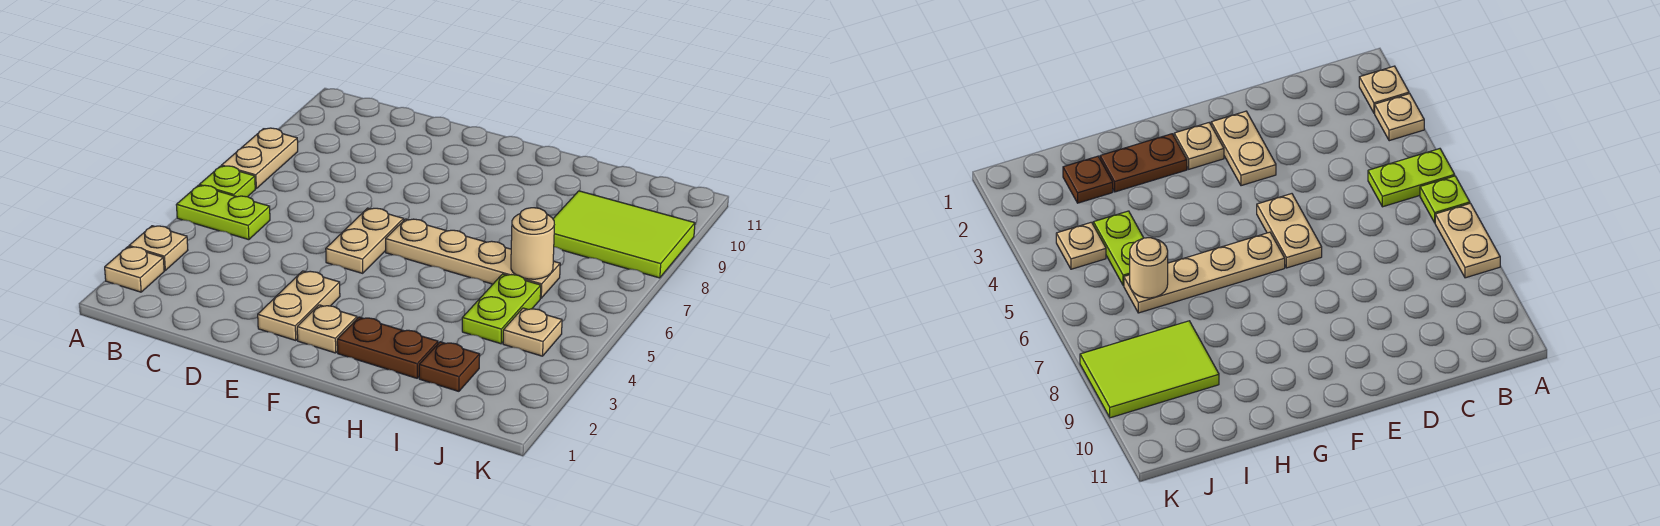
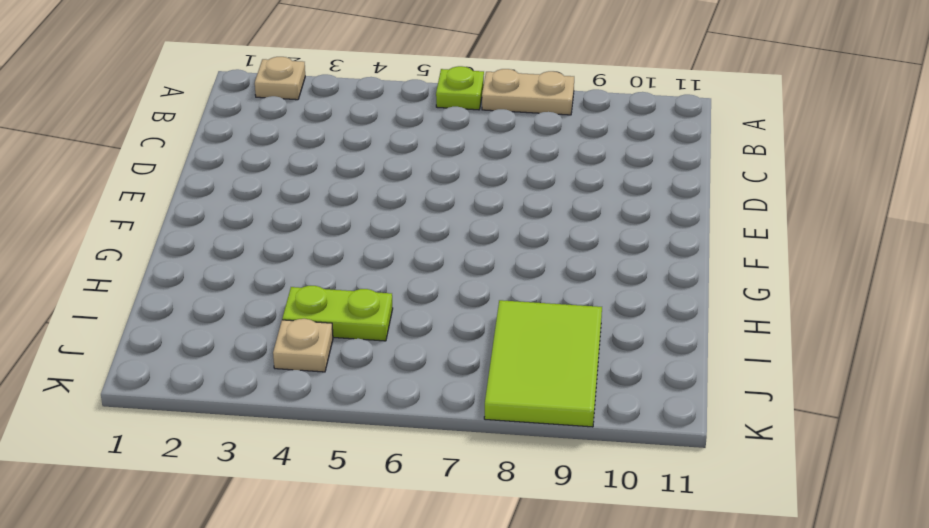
none -> tan plate A3 level 1
none -> lime plate A5:B5 level 1
none -> tan plate E2:E3 level 1

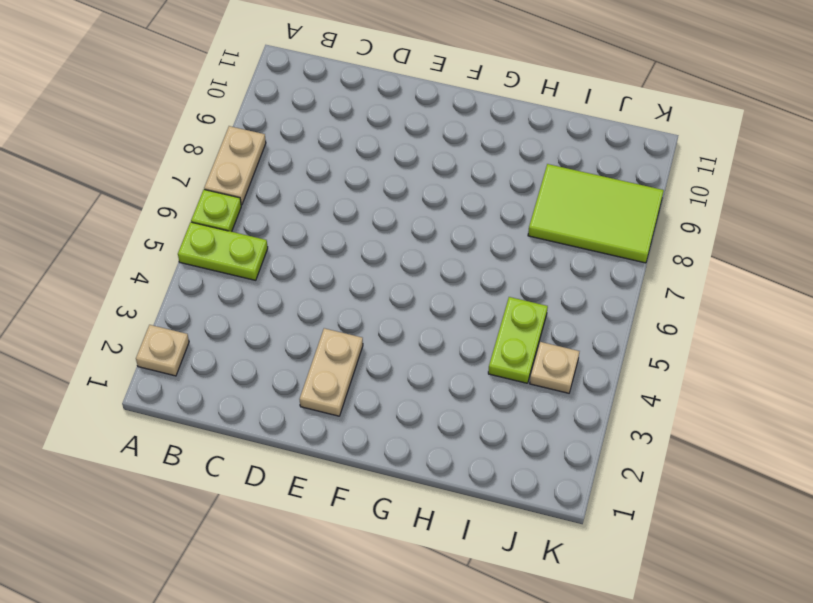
none -> tan plate A3 level 1
none -> tan plate E5:E6 level 1
none -> tan plate F2 level 1

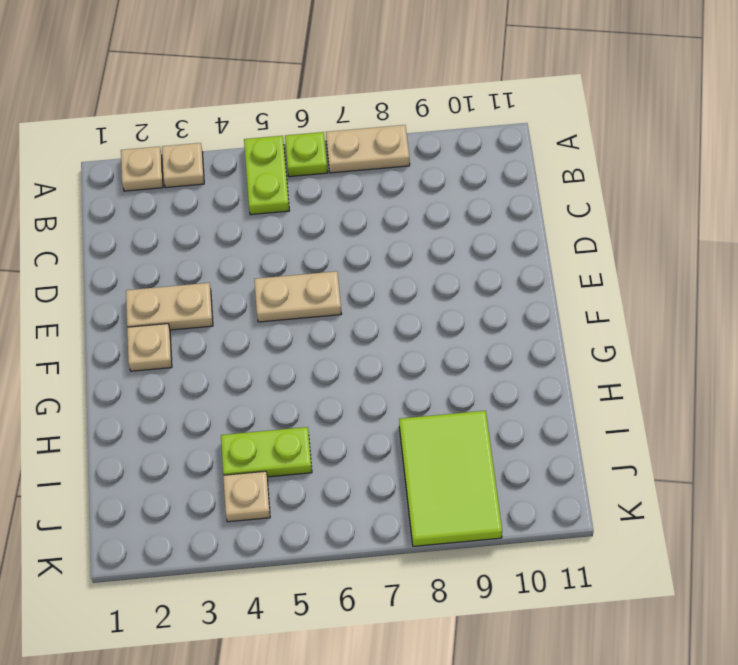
none -> tan plate F6:I6 level 1
none -> brown plate G2:H2 level 1
none -> brown plate I2 level 1

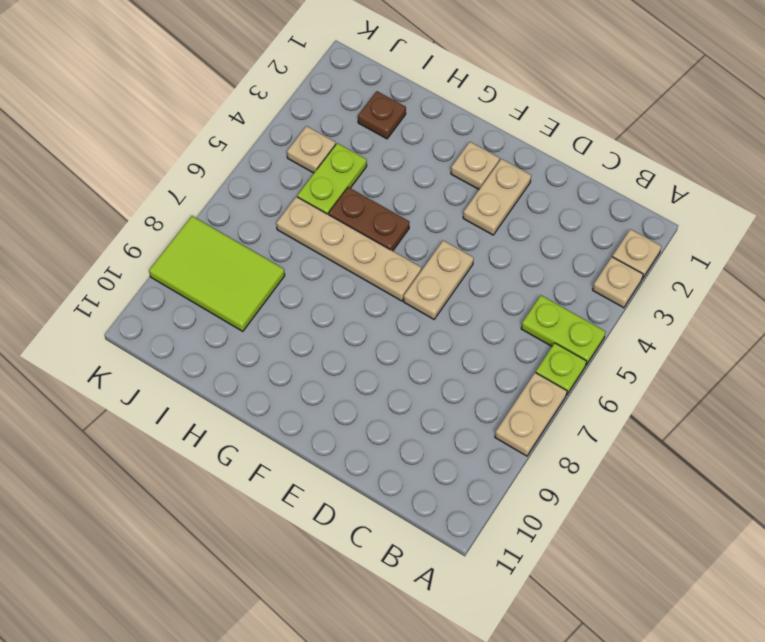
brown plate G5:H5 level 1 -> brown plate G2:H2 level 1
none -> tan round brick I6 level 2

